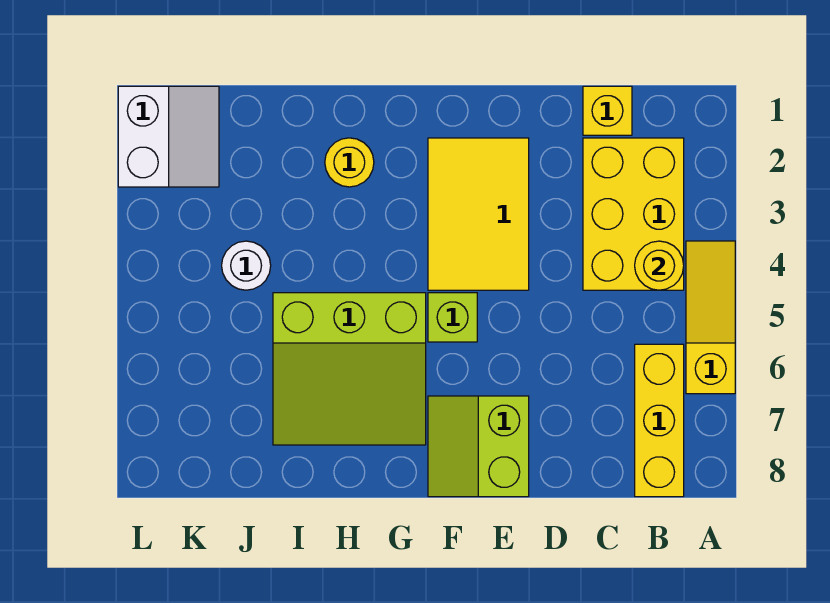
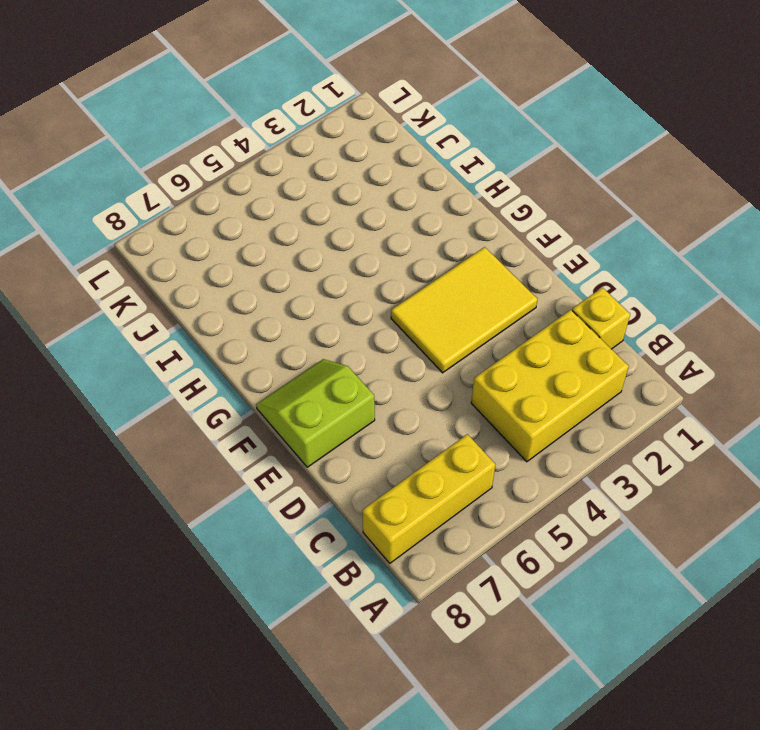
none -> yellow slope A4:A6 level 1 top 6
none -> lime brick F5 level 1
none -> lime slope G5:I7 level 1 top 5

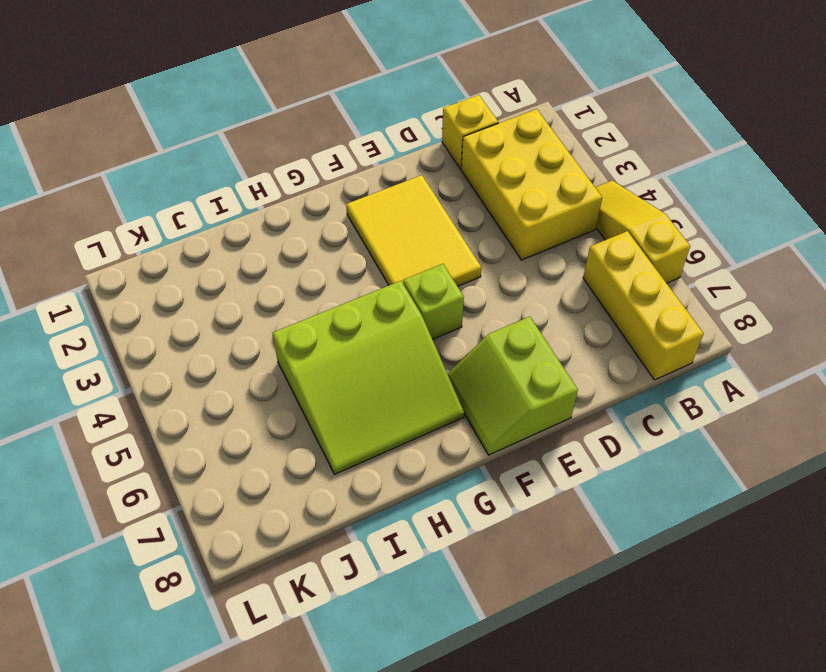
none -> yellow round brick H2 level 1
none -> white round brick J4 level 1
none -> white slope K1:L2 level 1 top L

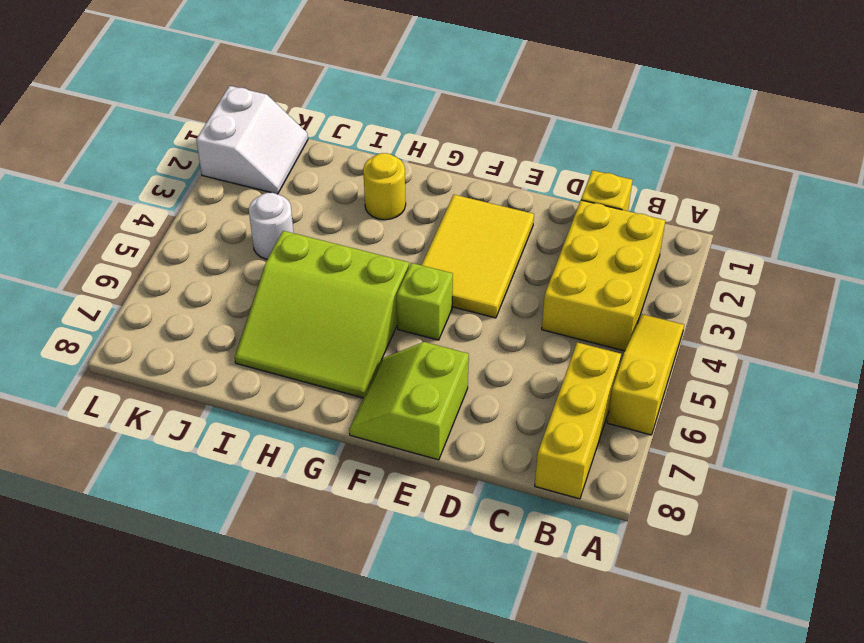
none -> yellow round brick B4 level 2

